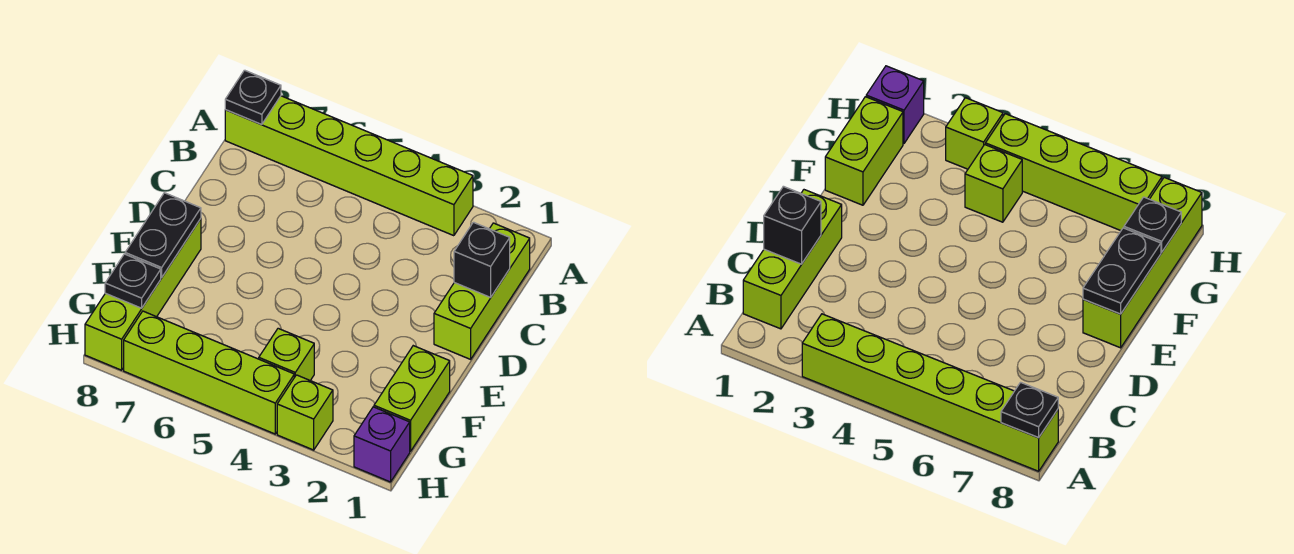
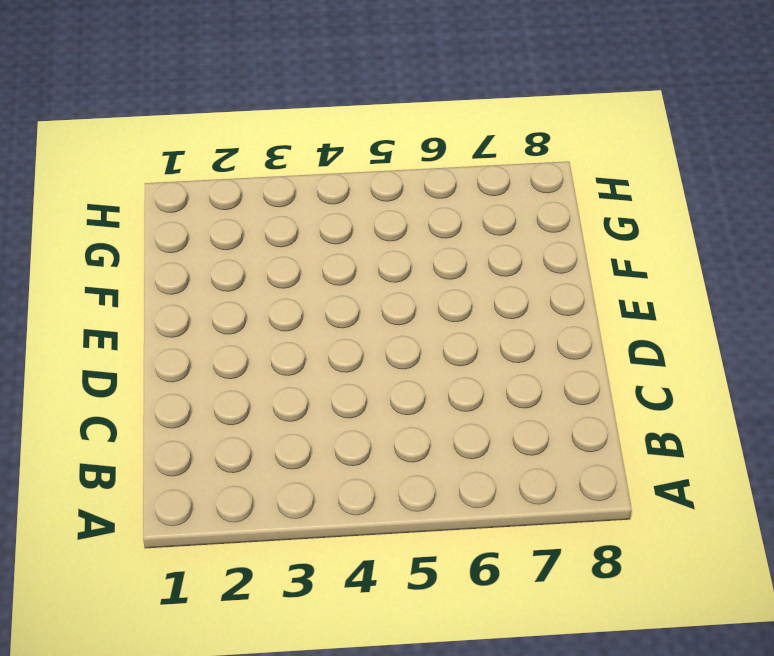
none -> lime brick A3:A8 level 1
none -> lime brick B1:D1 level 1
none -> lime brick E8:H8 level 1

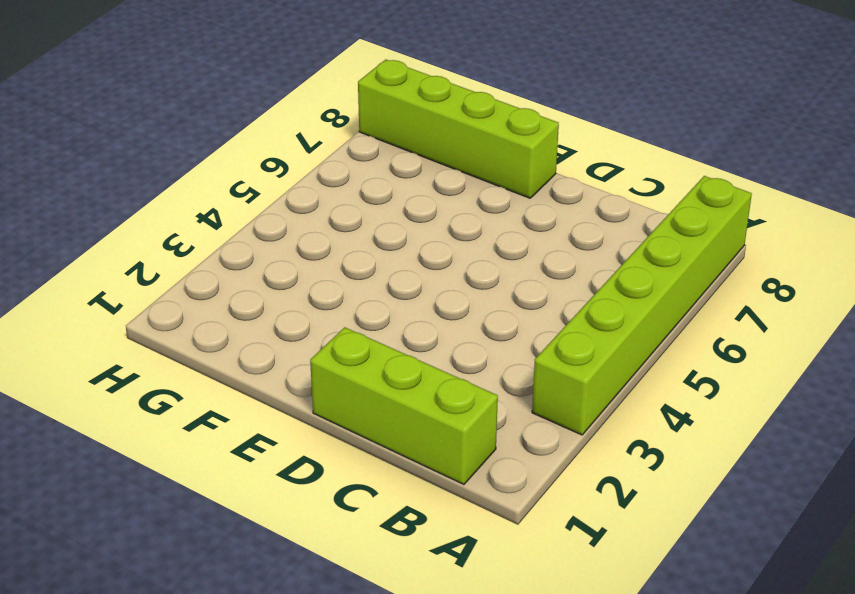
none -> lime brick F1:G1 level 1
none -> lime brick G4 level 1
none -> purple brick H1 level 1

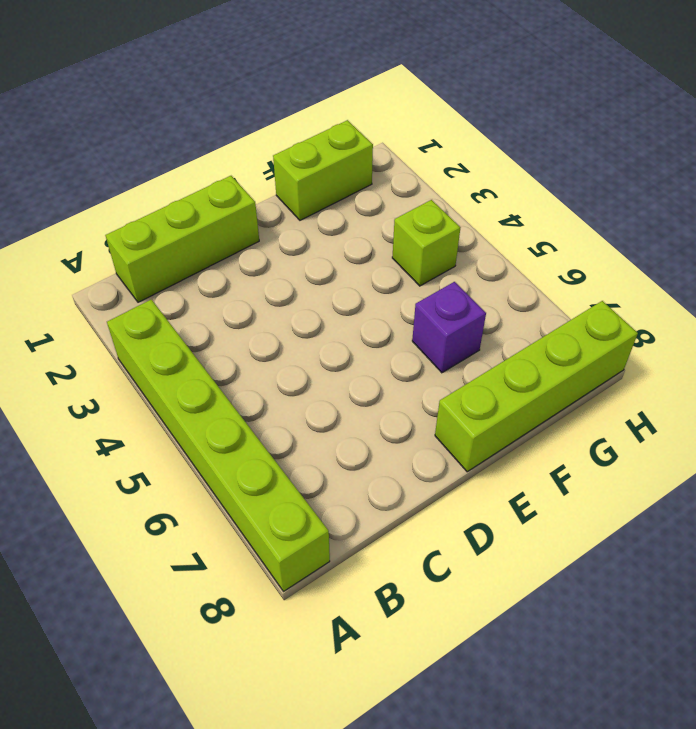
purple brick F6 level 1 -> purple brick H1 level 1
none -> lime brick H3 level 1
none -> lime brick H4:H7 level 1
none -> black plate A8 level 2

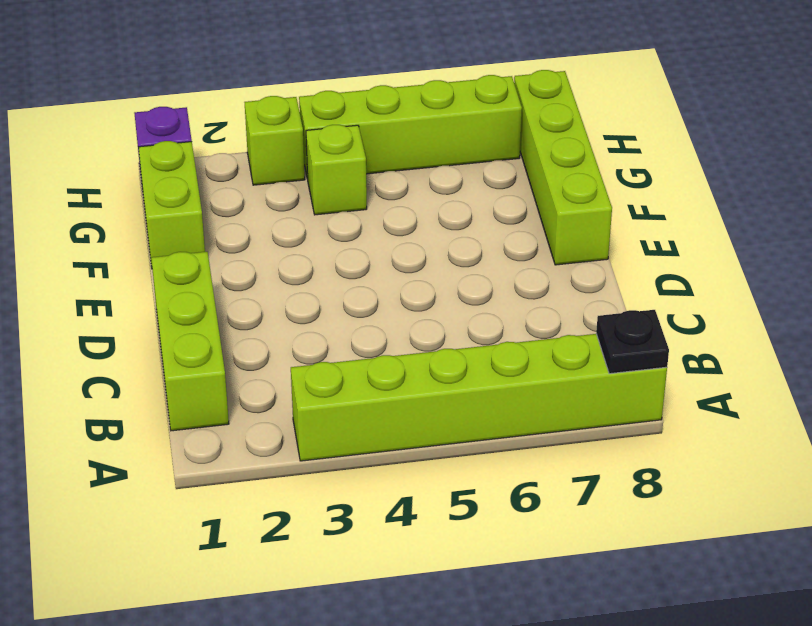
none -> black brick C1 level 2
none -> black plate E8:F8 level 2
none -> black plate G8 level 2

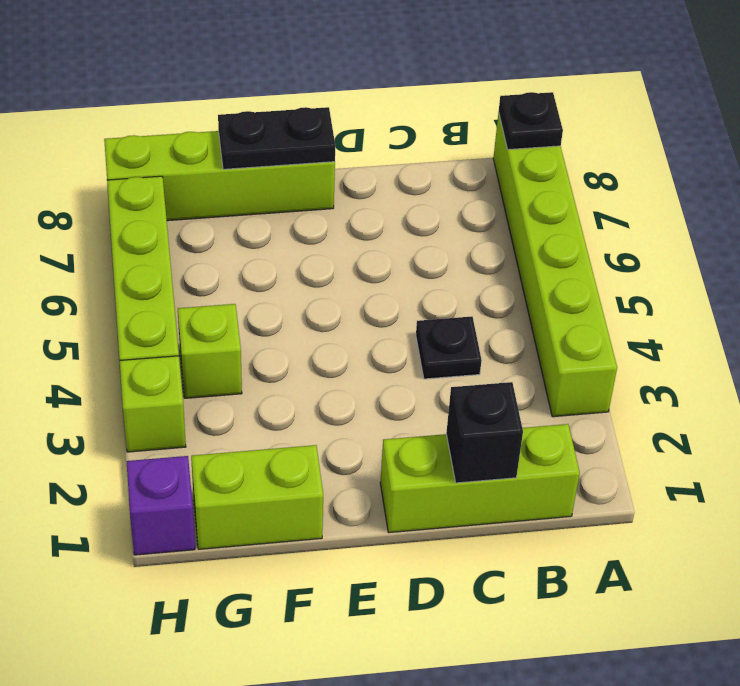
black plate C4 level 1 -> black plate G8 level 2

